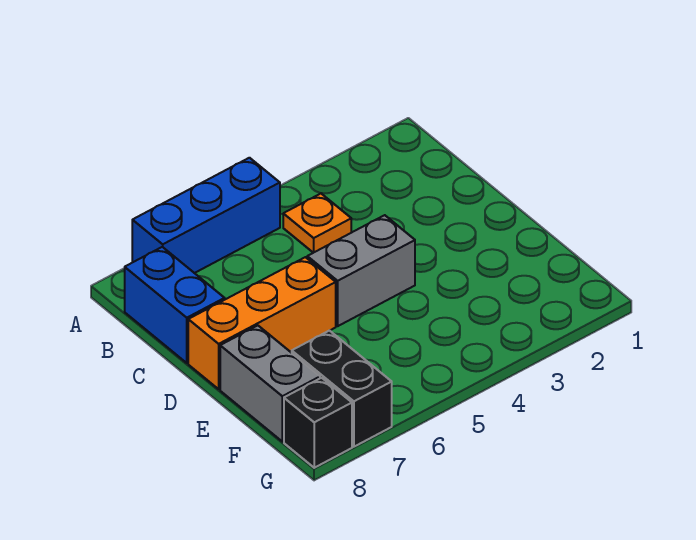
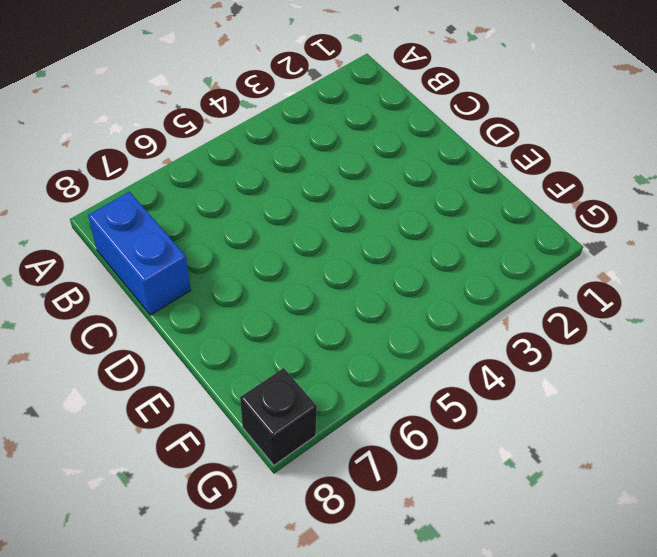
none -> blue brick A5:A7 level 1
none -> orange plate B4 level 1

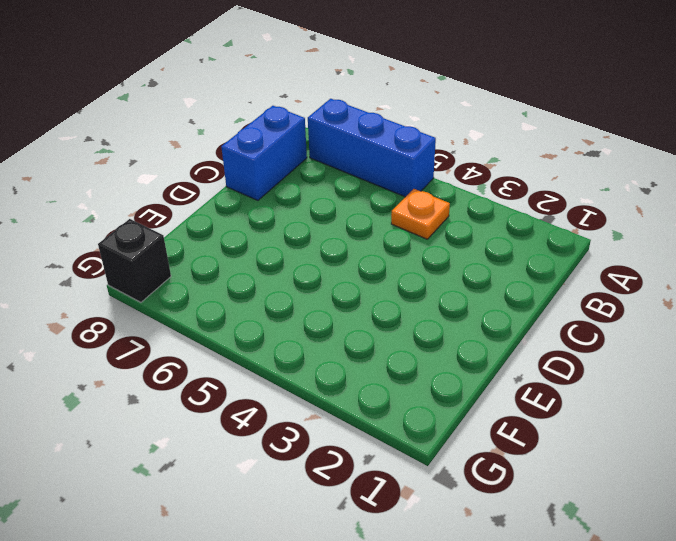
none -> grey brick D4:D5 level 1
none -> orange brick D6:D8 level 1

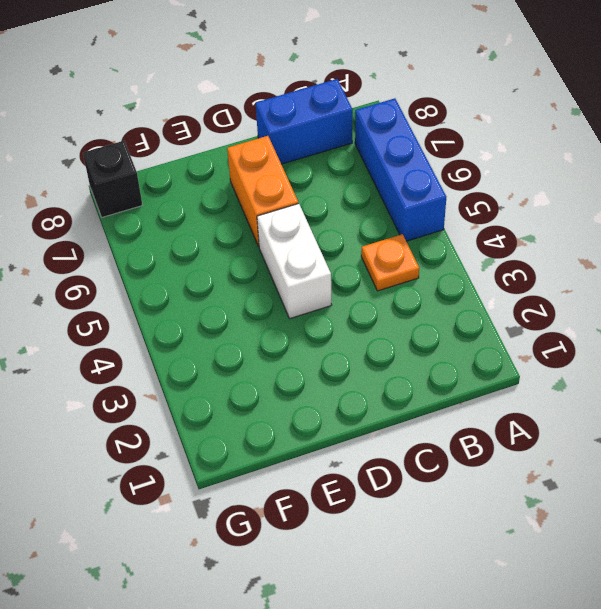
white brick D4:D5 level 1 -> grey brick D4:D5 level 1
orange brick D6:D7 level 1 -> orange brick D6:D8 level 1
none -> grey brick E8:F8 level 1
none -> black brick F7:G7 level 1

